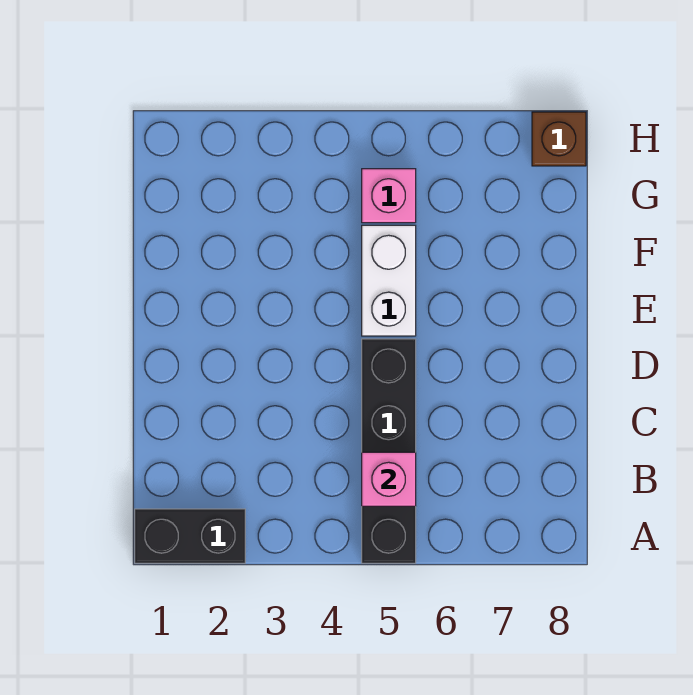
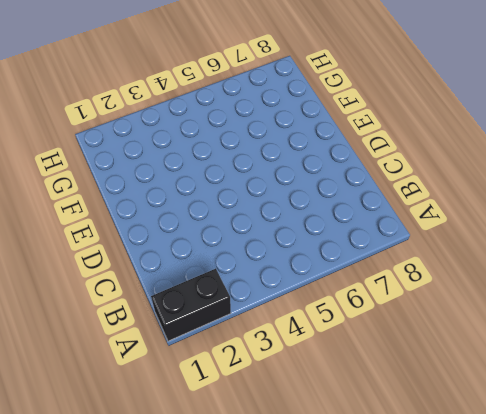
none -> black brick A5:D5 level 1
none -> white brick E5:F5 level 1

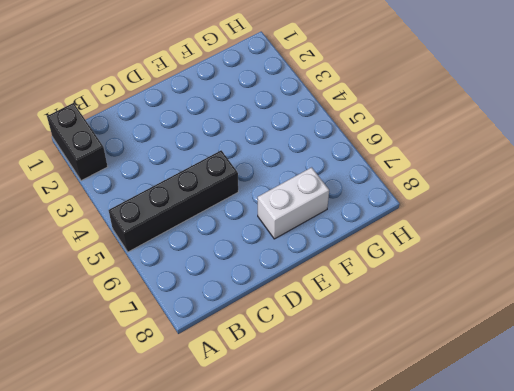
white brick E7:F7 level 1 -> white brick E5:F5 level 1
none -> pink brick G5 level 1
none -> brown brick H8 level 1

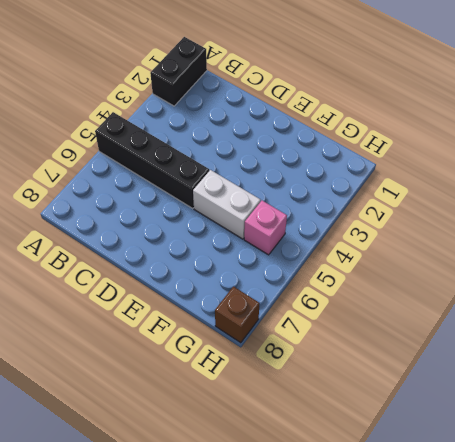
none -> pink brick B5 level 2

